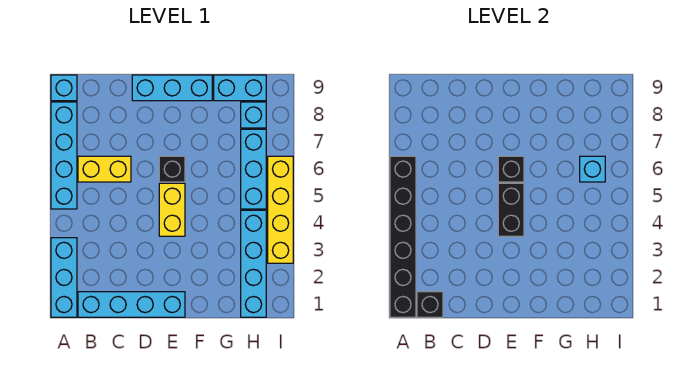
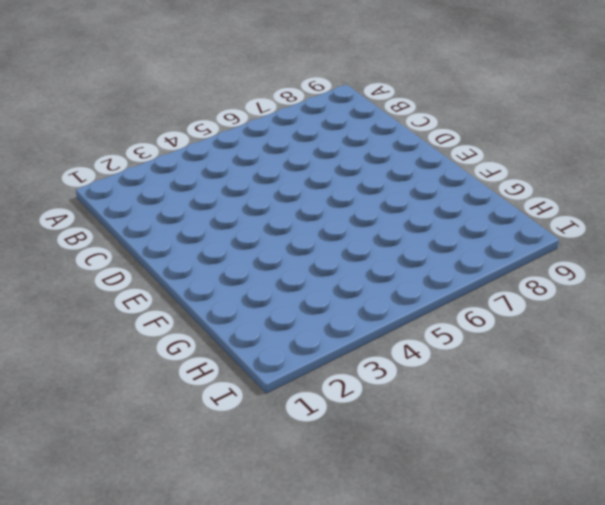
none -> cyan brick A1:A3 level 1
none -> cyan brick A5:A8 level 1
none -> cyan brick A9 level 1

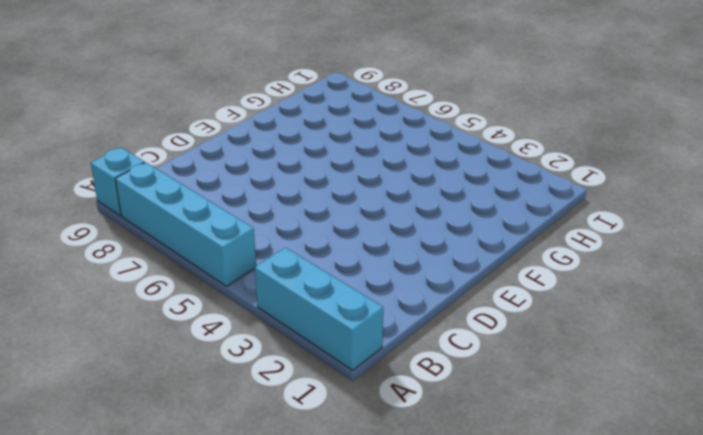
none -> cyan brick B1:E1 level 1
none -> yellow brick B6:C6 level 1
none -> cyan brick D9:F9 level 1

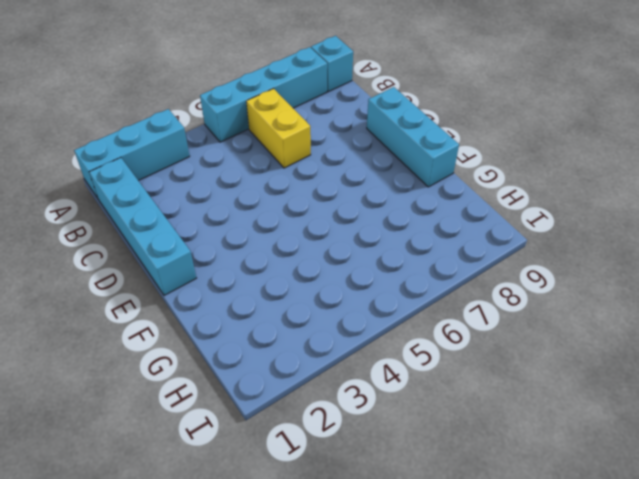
none -> yellow brick E4:E5 level 1
none -> black brick E6 level 1
none -> cyan brick G9:H9 level 1

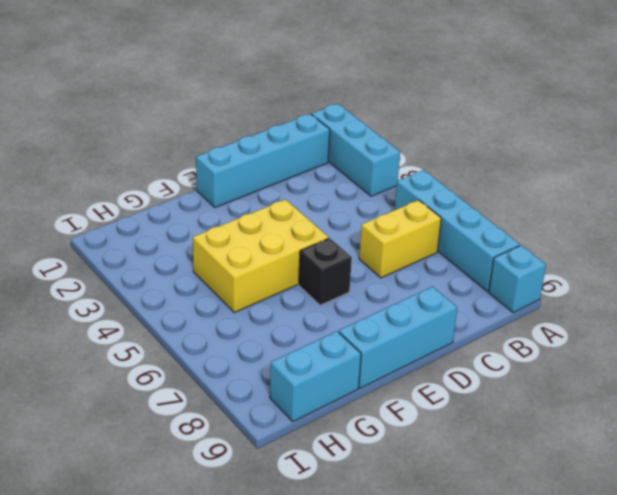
yellow brick E4:G5 level 1 -> yellow brick E4:E5 level 1
none -> cyan brick H1:H4 level 1
none -> cyan brick H5:H7 level 1
none -> cyan brick H8 level 1

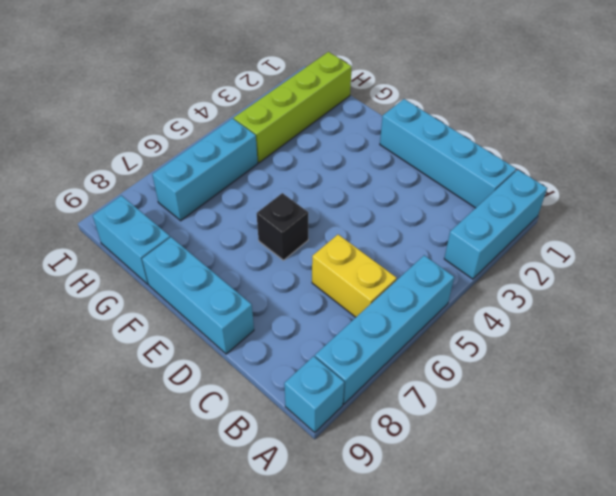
lime brick H1:H4 level 1 -> cyan brick H1:H4 level 1
none -> yellow brick E4:E5 level 1
none -> cyan brick H8 level 1
none -> yellow brick I3:I6 level 1

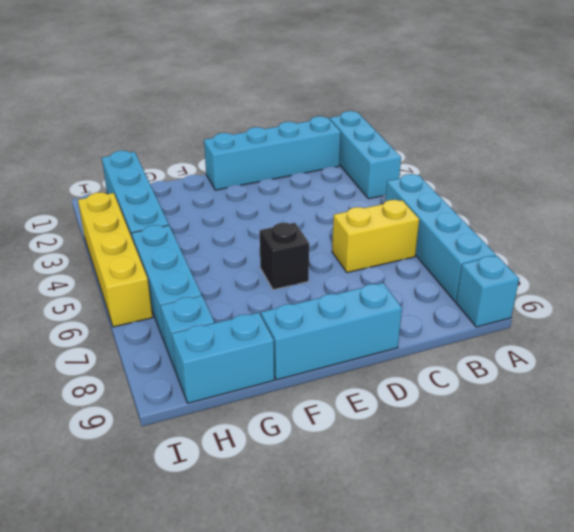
none -> yellow brick E4:E5 level 1
none -> black brick A1:A6 level 2
none -> black brick B1 level 2

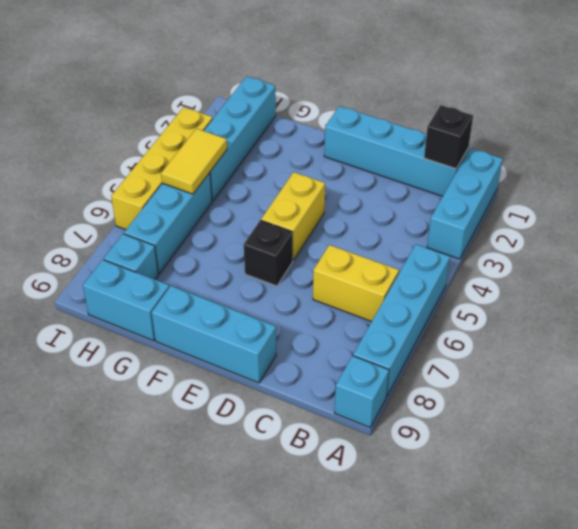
yellow tile H4:H5 level 2 -> none
none -> black brick A1:A6 level 2
none -> black brick E4:E5 level 2
none -> black brick E6 level 2

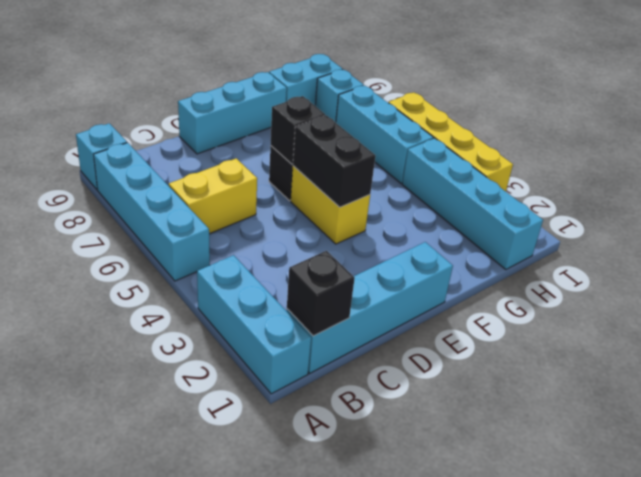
none -> black brick A1:A6 level 2
none -> cyan brick H6 level 2

